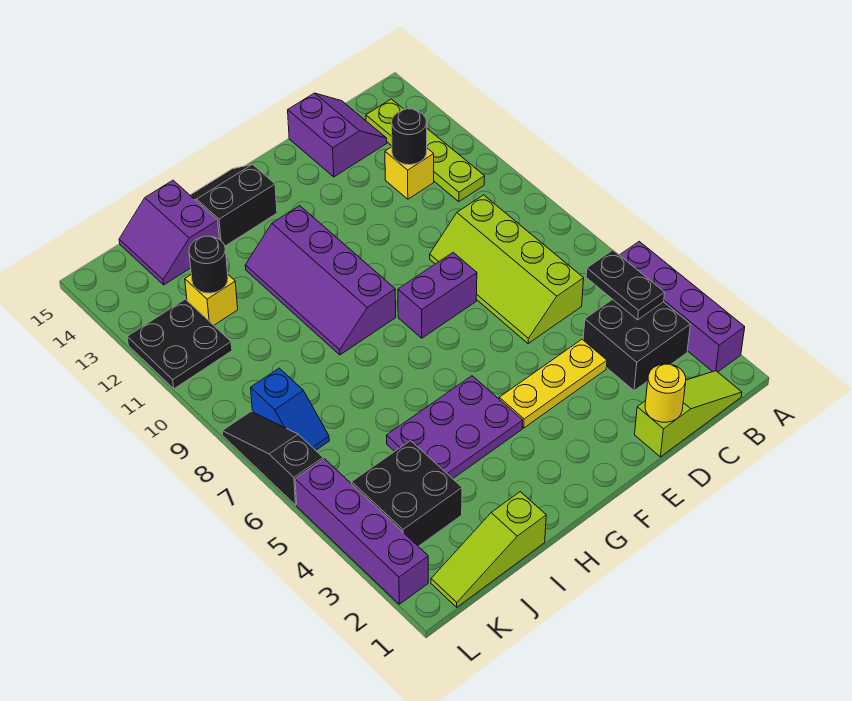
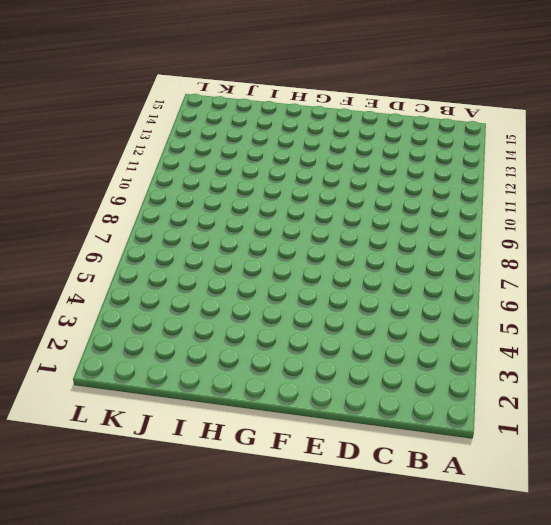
none -> purple brick A2:A5 level 1
none -> lime slope B1:D1 level 1 top D
none -> black brick B3:C4 level 1

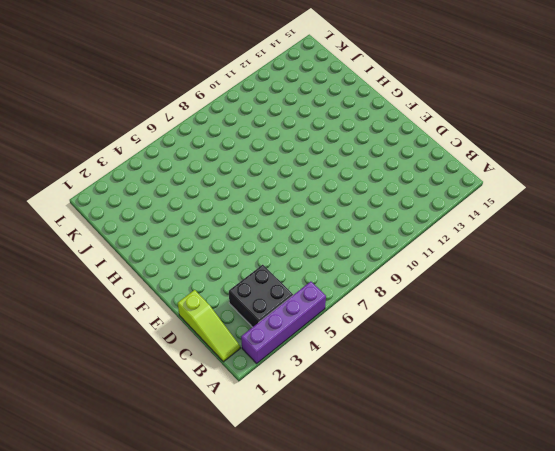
none -> lime plate B11:B14 level 1
none -> lime slope C6:D9 level 1 top C
none -> yellow brick C12 level 1

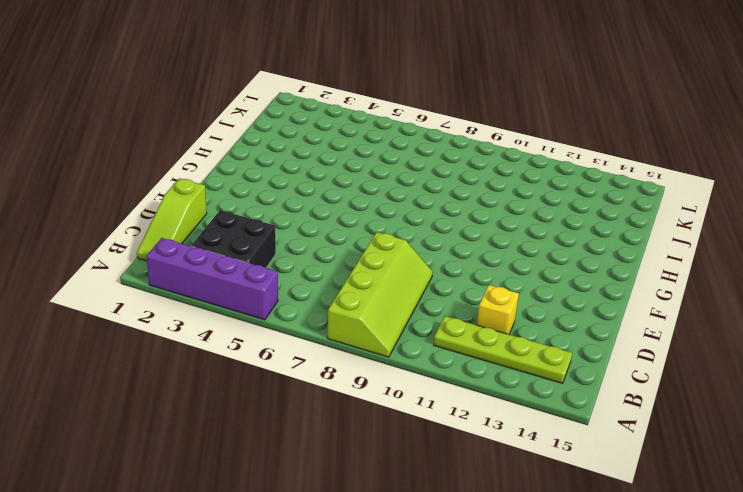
lime slope A8:D9 level 1 top 8 -> lime slope C6:D9 level 1 top C
none -> purple slope C14:D15 level 1 top D
none -> yellow plate D4:F4 level 1
none -> purple brick E8:F8 level 1

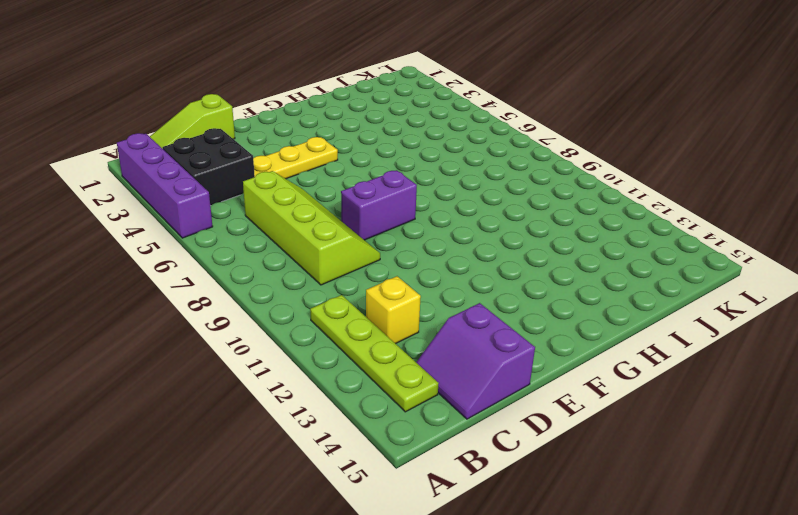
none -> purple plate G4:I5 level 1
none -> purple slope G9:H12 level 1 top G
none -> black slope G14:H15 level 1 top 14

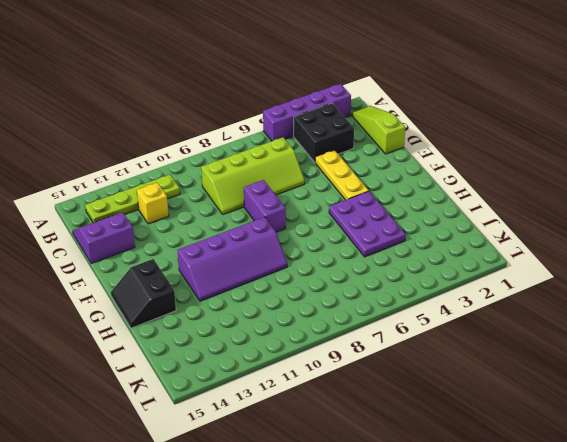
none -> lime slope I1:K1 level 1 top I
none -> purple slope I14:J15 level 1 top I
none -> black brick J3:K4 level 1

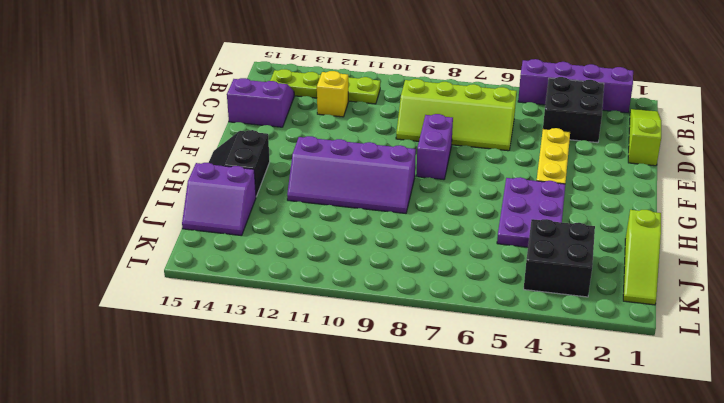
none -> yellow brick J12 level 1
none -> blue slope K7:K8 level 1 top 8
none -> black plate K11:L12 level 1

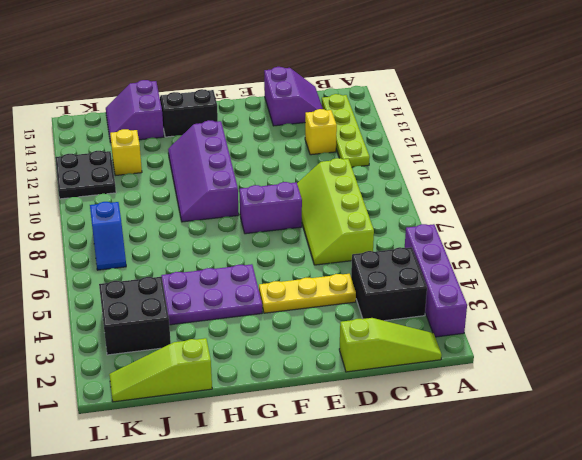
none -> purple brick L2:L5 level 1
none -> black slope L6:L8 level 1 top 6
none -> black plate B4:B5 level 2

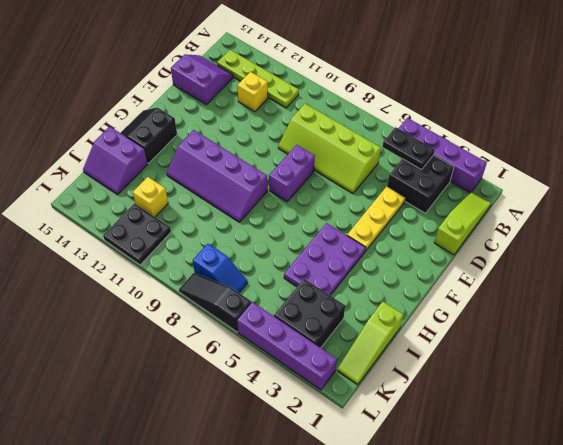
none -> black round brick C12 level 2
none -> yellow round brick D1 level 2
none -> black round brick J12 level 2

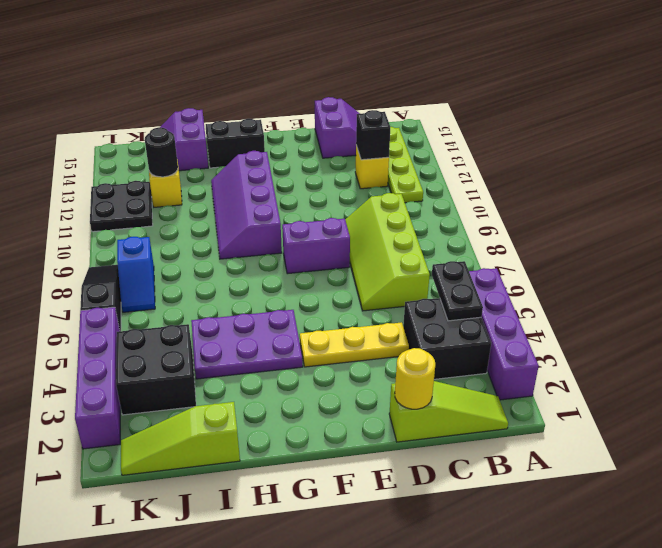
black brick C12 level 2 -> black round brick C12 level 2

